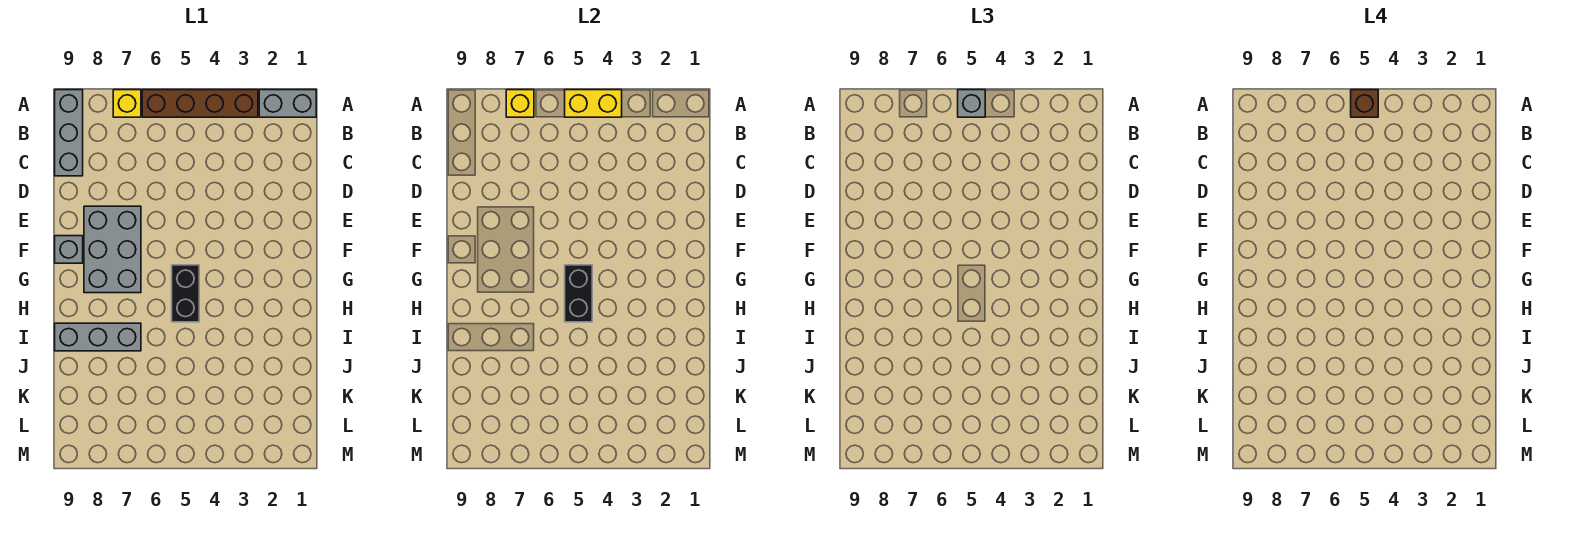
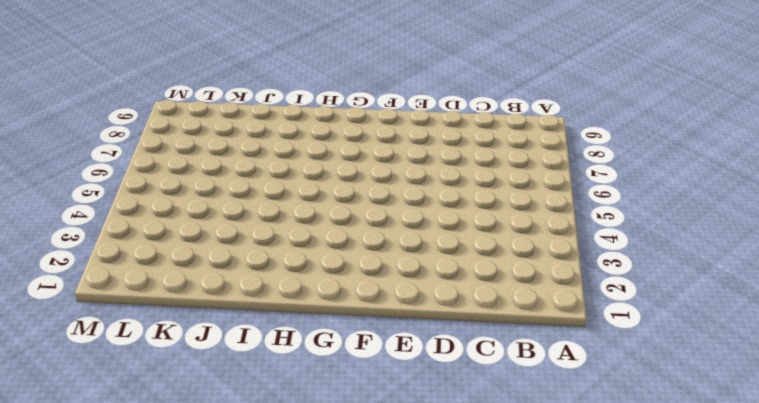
none -> grey brick A1:A2 level 1
none -> brown brick A3:A6 level 1
none -> yellow brick A7 level 1

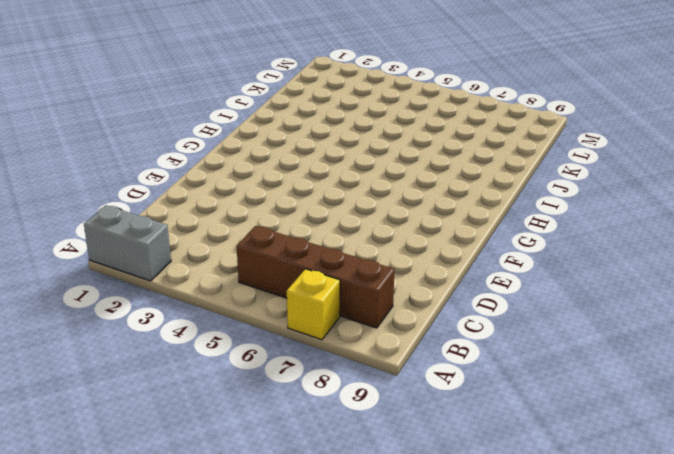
brown brick B5:B8 level 1 -> brown brick A3:A6 level 1
none -> grey brick A9:C9 level 1
none -> grey brick E7:G8 level 1
none -> grey brick F9 level 1

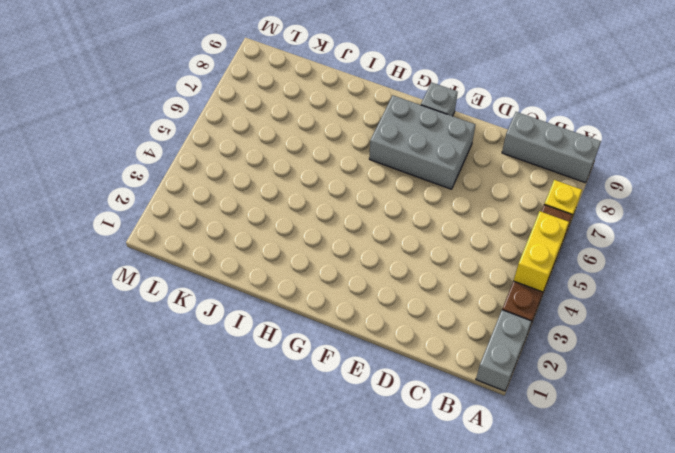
none -> black brick G5:H5 level 1
none -> grey brick I7:I9 level 1
none -> yellow brick A7 level 2

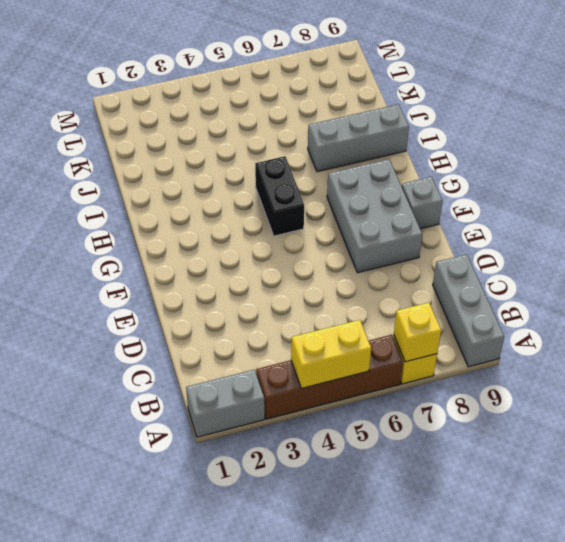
none -> black brick G5:H5 level 2
none -> grey brick A5 level 3
none -> brown brick A5 level 4

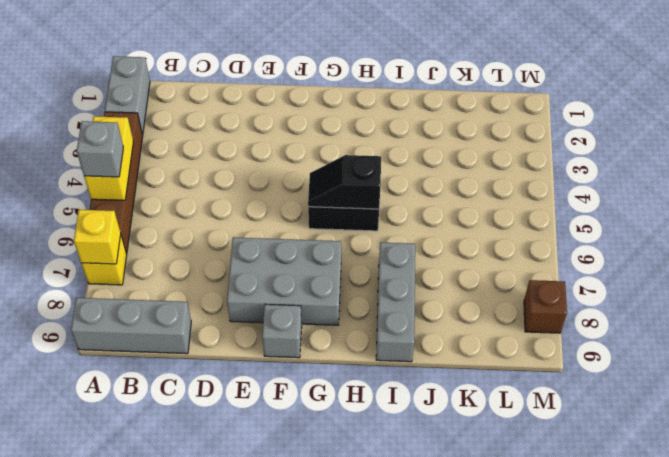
black slope G5:H5 level 2 top H -> black brick G5:H5 level 2
brown brick M8 level 1 -> brown brick A5 level 4

